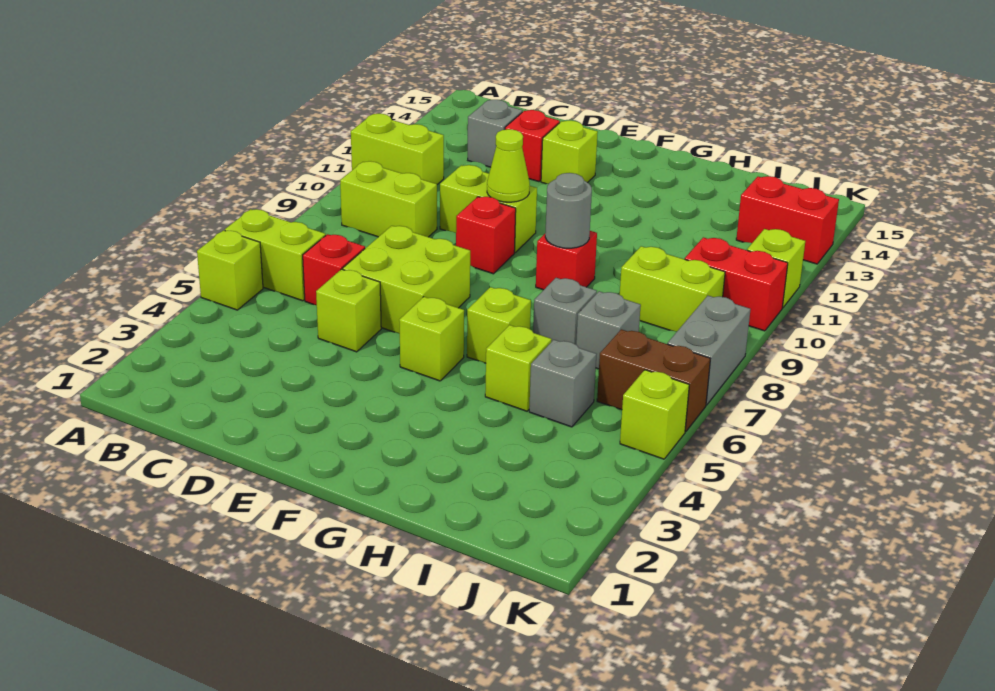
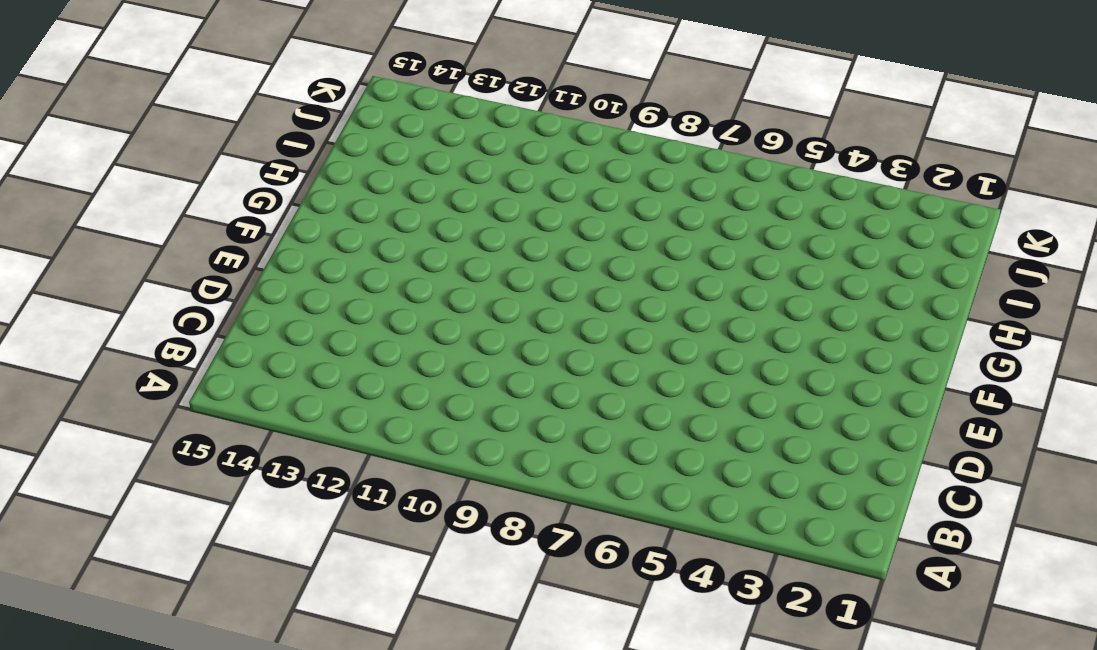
none -> lime brick A5 level 1
none -> lime brick A6:B6 level 1
none -> lime brick A11:B11 level 1

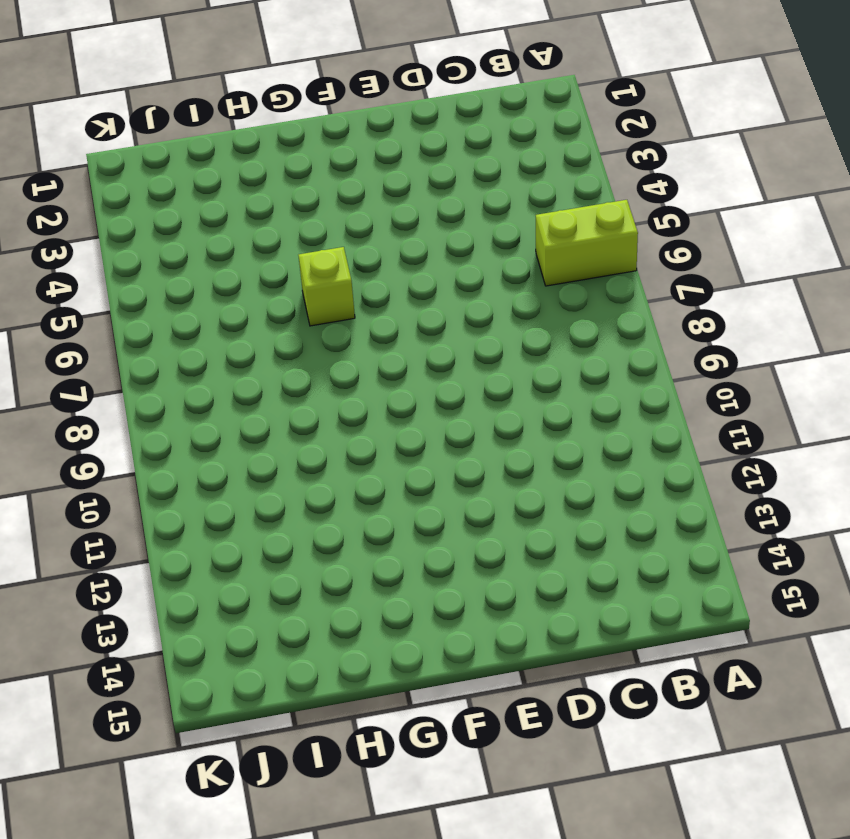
none -> lime brick A5 level 1
none -> lime brick A11:B11 level 1
none -> lime brick B9:C9 level 1

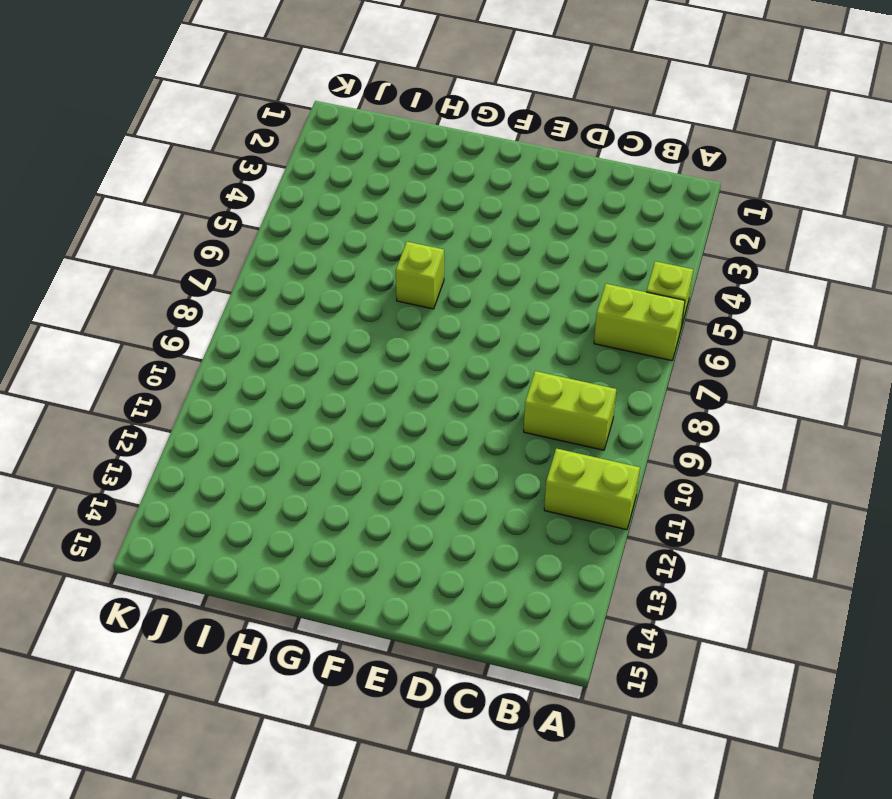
none -> red brick C6 level 1
none -> grey brick C13 level 1
none -> lime brick D5 level 1

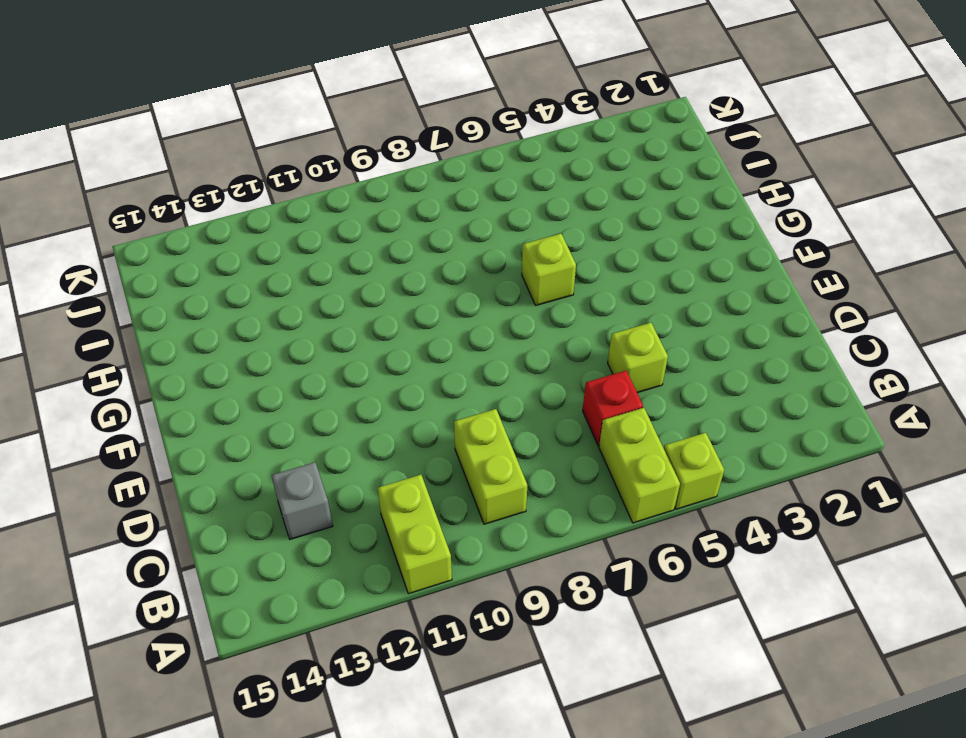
none -> lime brick D6:E7 level 1
none -> lime brick D10:E10 level 1
none -> red brick D13 level 1

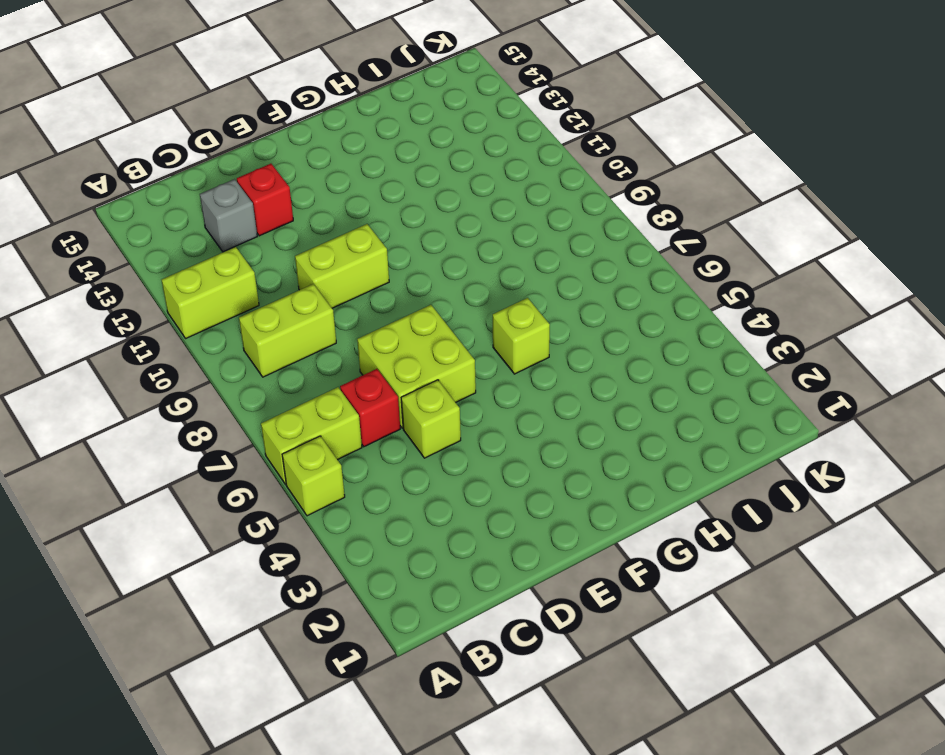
none -> red brick E9 level 1
none -> lime brick E13 level 1
none -> lime brick F5 level 1

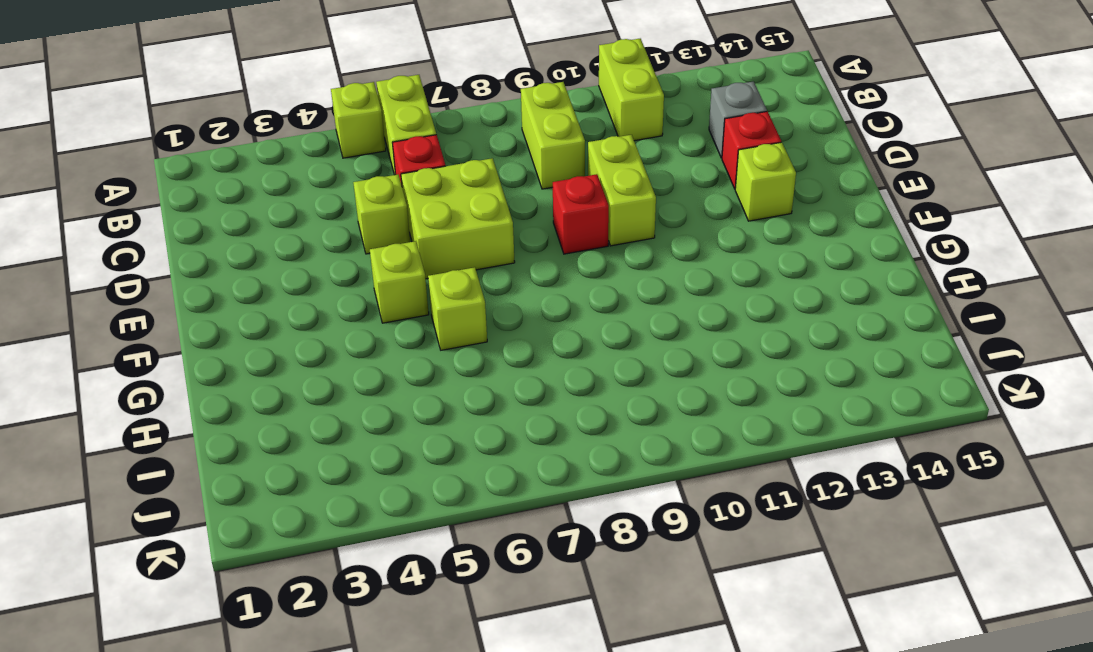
none -> red brick G9 level 1
none -> lime brick H5 level 1
none -> grey brick H7 level 1

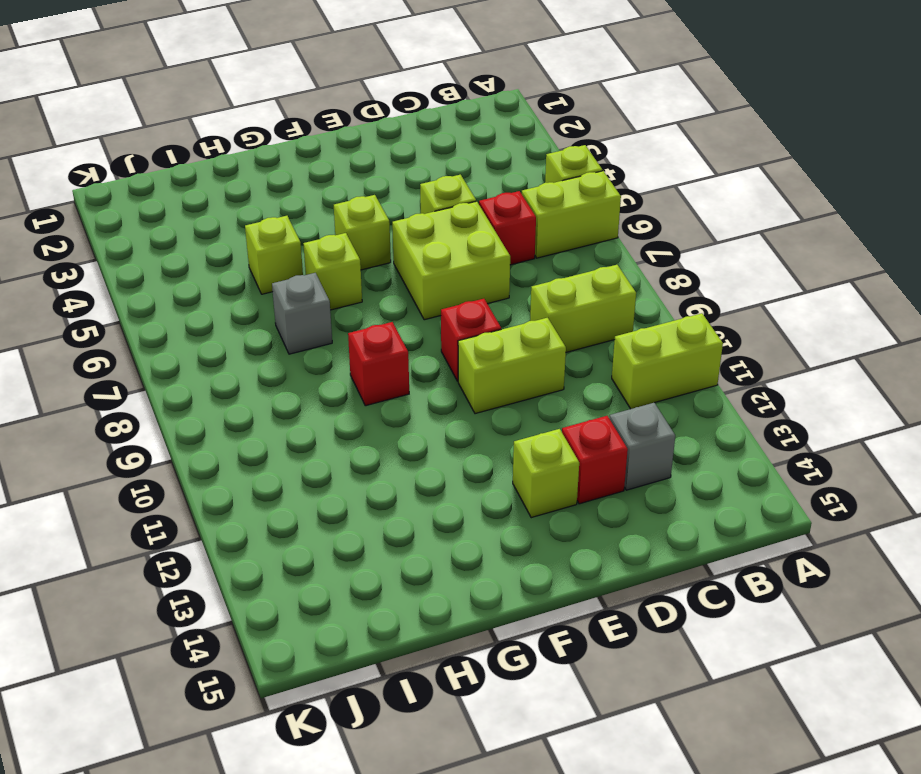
none -> grey brick I5 level 1
none -> grey brick I7 level 1
none -> lime brick I9:J9 level 1

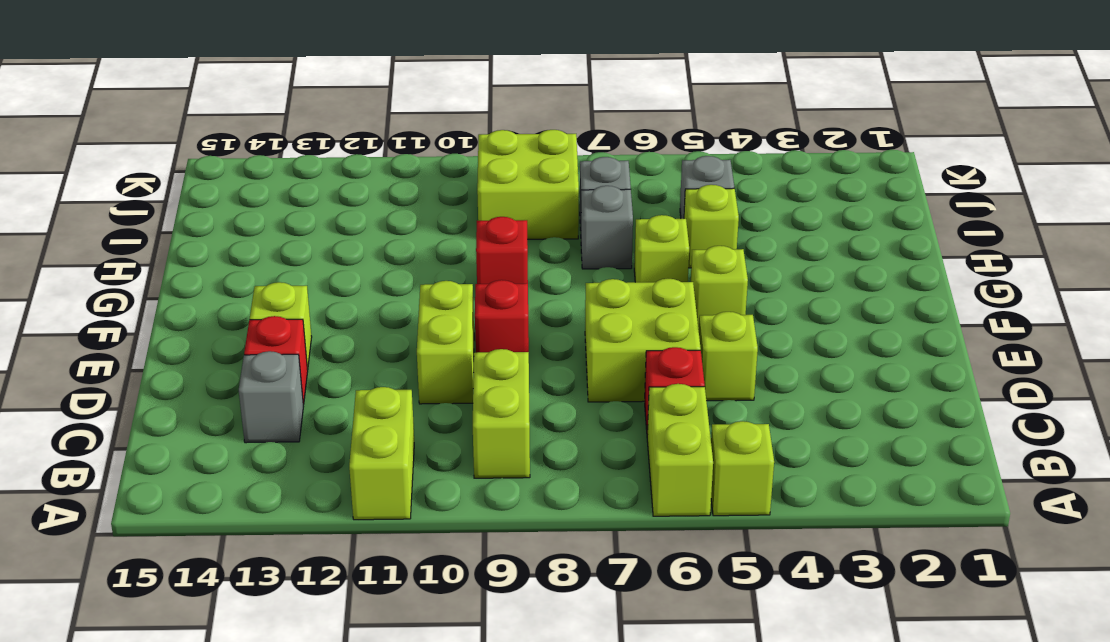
lime brick I8:J9 level 1 -> lime brick I9:J9 level 1
none -> brown brick J6:K6 level 1
none -> red brick J10:K10 level 1
none -> red brick J13:K13 level 1

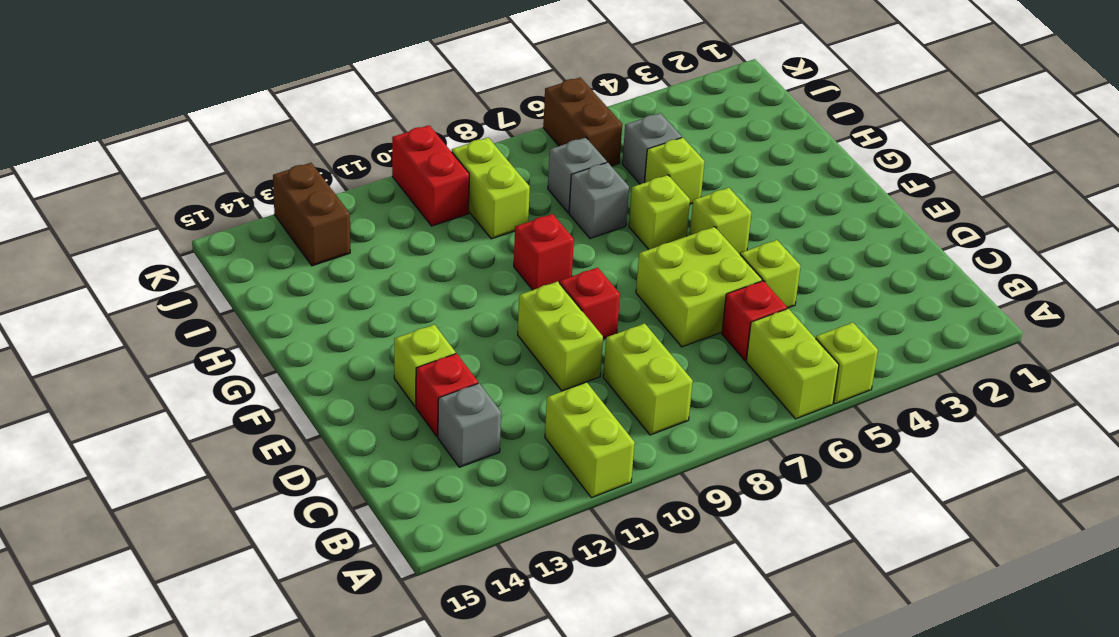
brown brick J13:K13 level 1 -> red brick J13:K13 level 1
none -> lime brick K5 level 1
none -> grey brick K7:K8 level 1
none -> lime brick K11 level 1

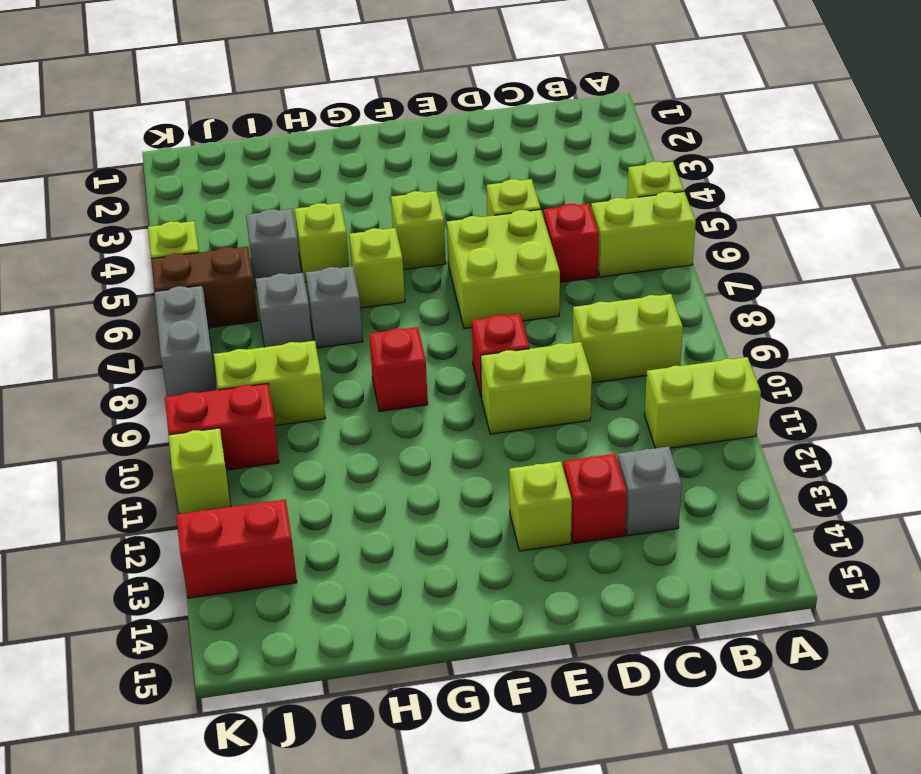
none -> lime cone E10 level 2
none -> grey round brick G9 level 2

